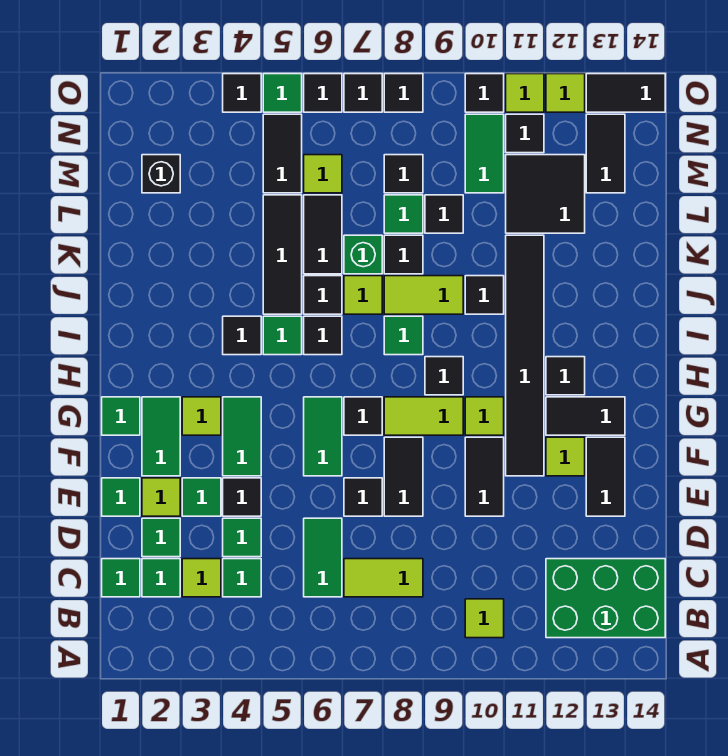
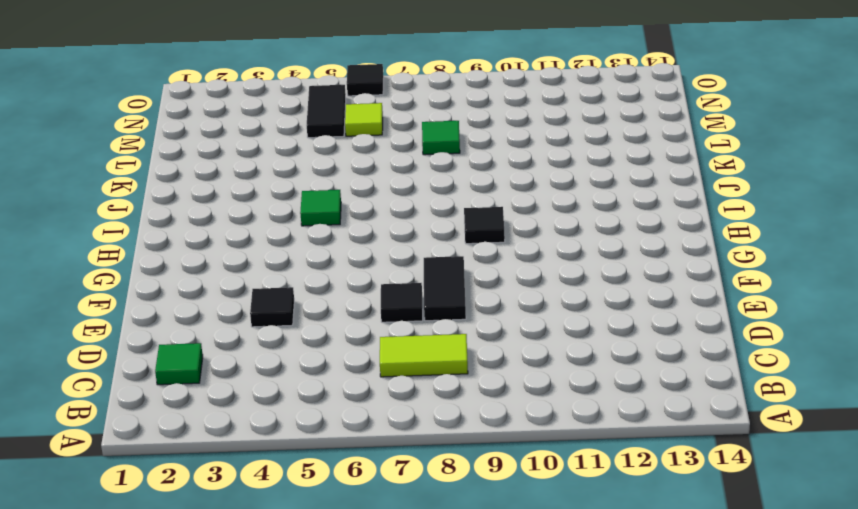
none -> lime tile B10 level 1
none -> green brick B12:C14 level 1
none -> green tile C1 level 1
none -> lime tile C3 level 1

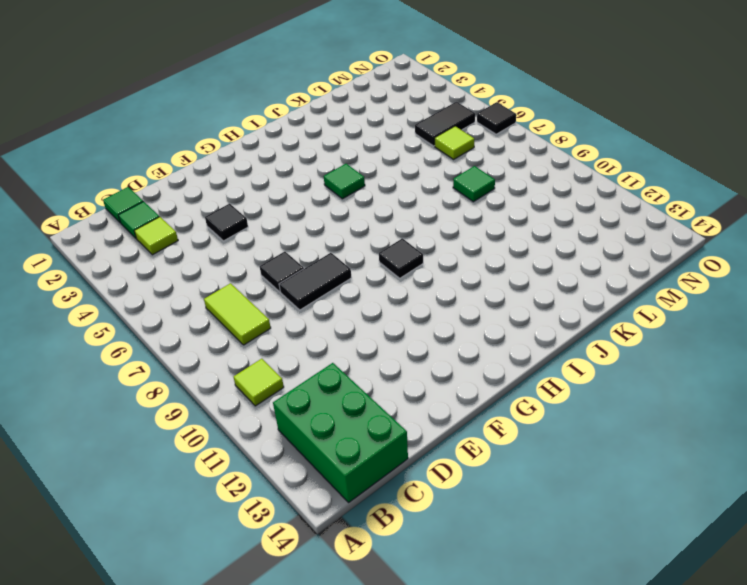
none -> green tile C4 level 1
none -> green tile C6:D6 level 1
none -> green tile D2 level 1
none -> green tile D4 level 1

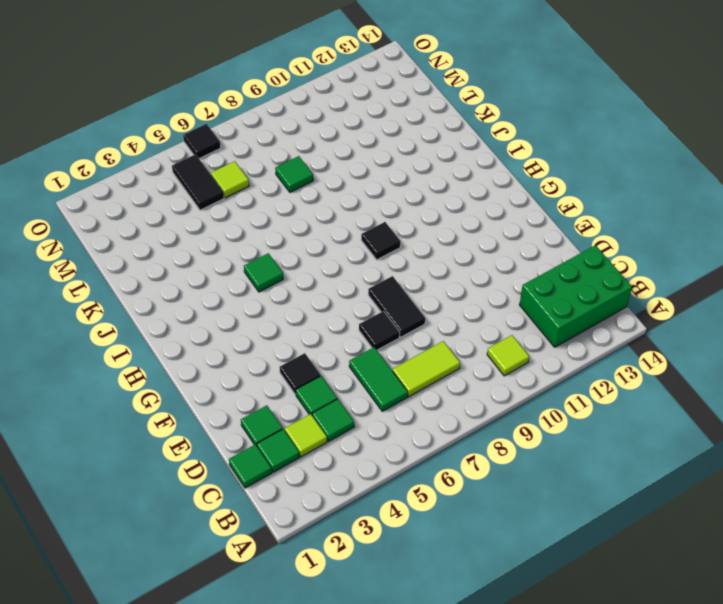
none -> green tile E1 level 1
none -> lime tile E2 level 1
none -> green tile E3 level 1
none -> black tile E10:F10 level 1

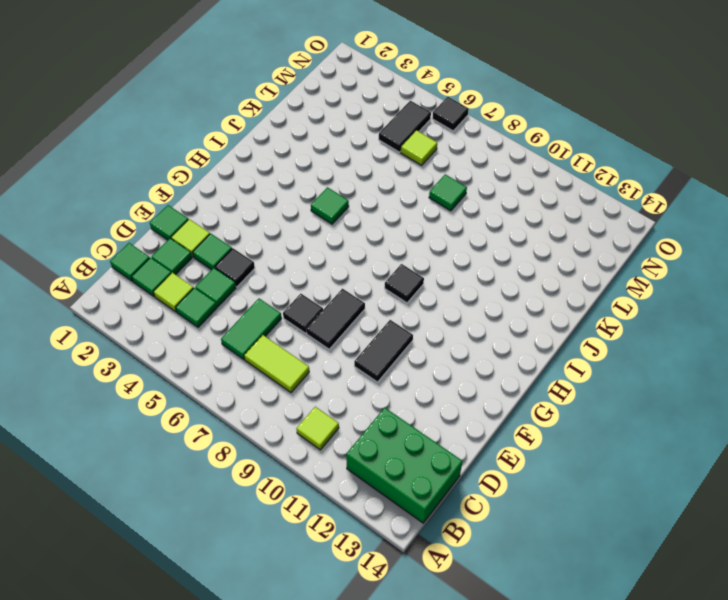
none -> black tile E13:F13 level 1
none -> green tile F2:G2 level 1
none -> green tile F4:G4 level 1
none -> green tile F6:G6 level 1

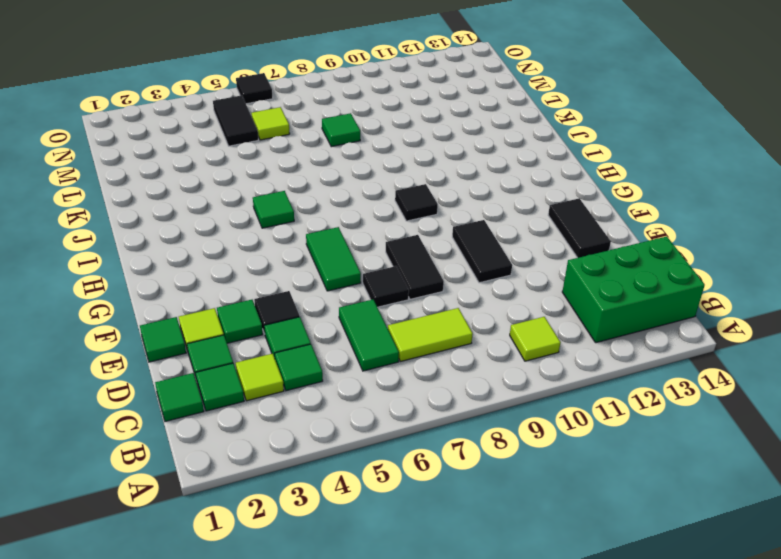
none -> green tile F2:G2 level 1
none -> green tile F4:G4 level 1
none -> black tile F11:K11 level 1
none -> lime tile F12 level 1

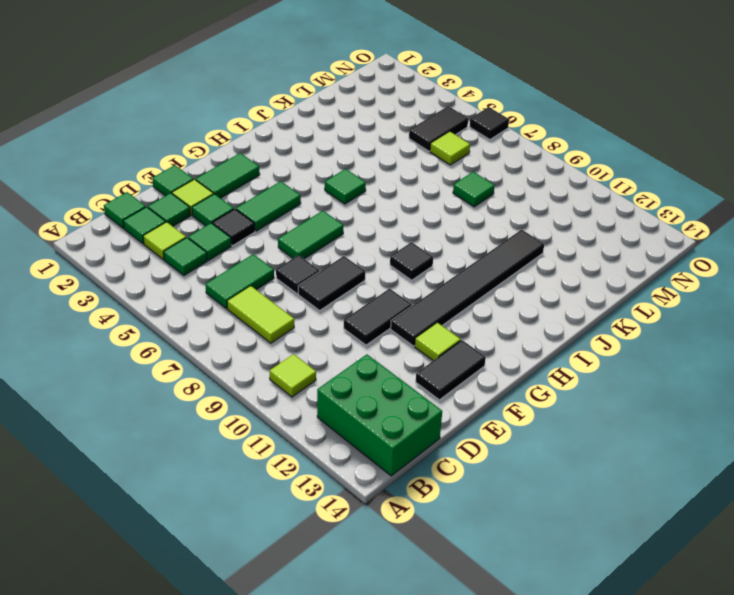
none -> green tile G1 level 1
none -> lime tile G3 level 1
none -> black tile G7 level 1
none -> lime tile G8:G9 level 1

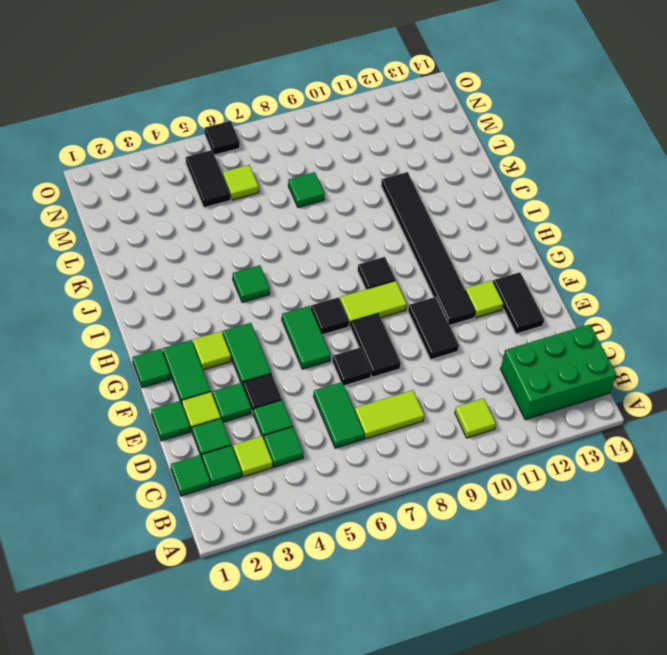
none -> lime tile G10 level 1
none -> black tile G12:G13 level 1
none -> black tile H12 level 1
none -> black tile I4 level 1

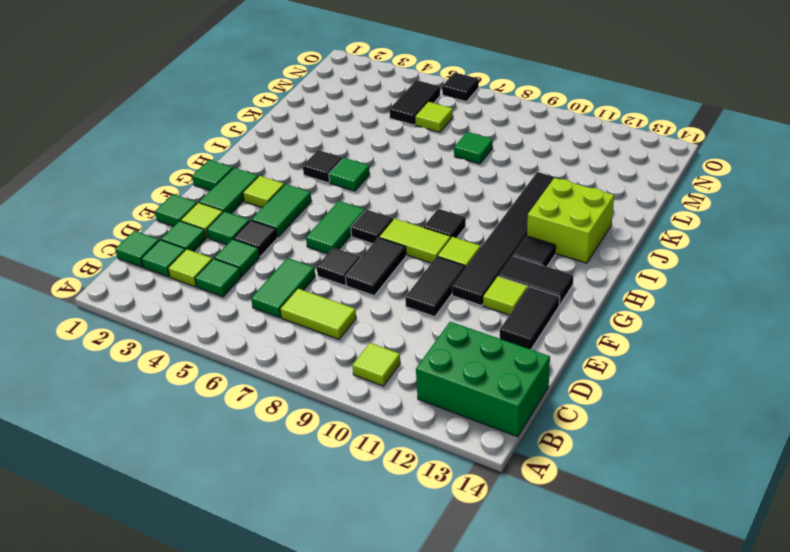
lime brick I12:J13 level 1 -> none
none -> black tile I6 level 1
none -> green tile I8 level 1
none -> black tile J5:L5 level 1
none -> black tile J6 level 1

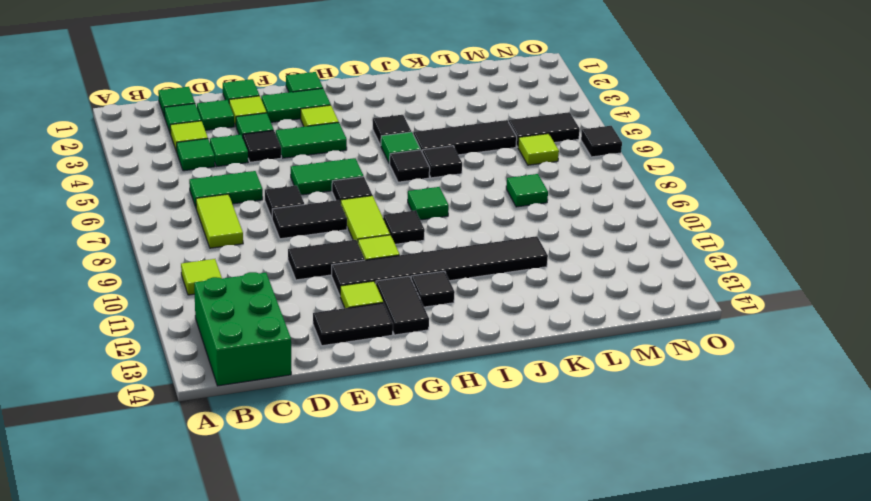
none -> lime tile J7 level 1
none -> lime tile J8:J9 level 1
none -> black tile J10 level 1
none -> black tile K6:L6 level 1

